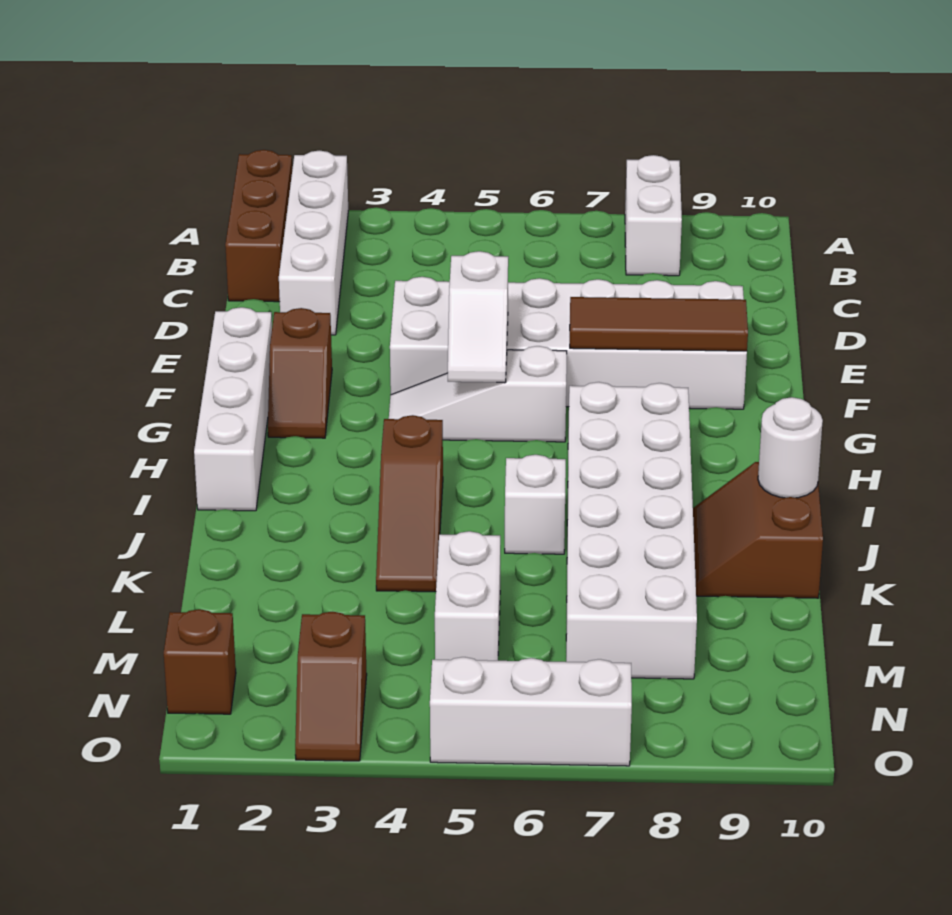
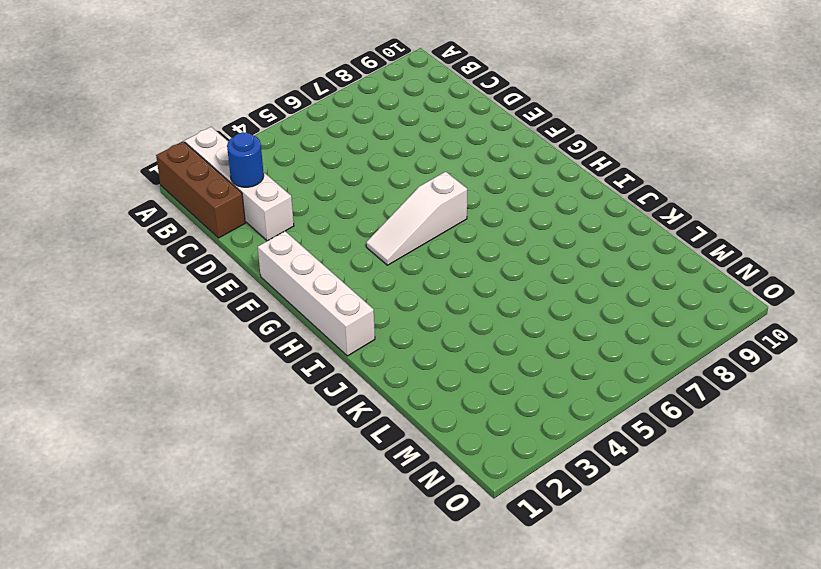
blue round brick C2 level 2 -> none
none -> white brick A8:B8 level 1
none -> white brick E4:F9 level 1
none -> brown slope F2:G2 level 1 top F

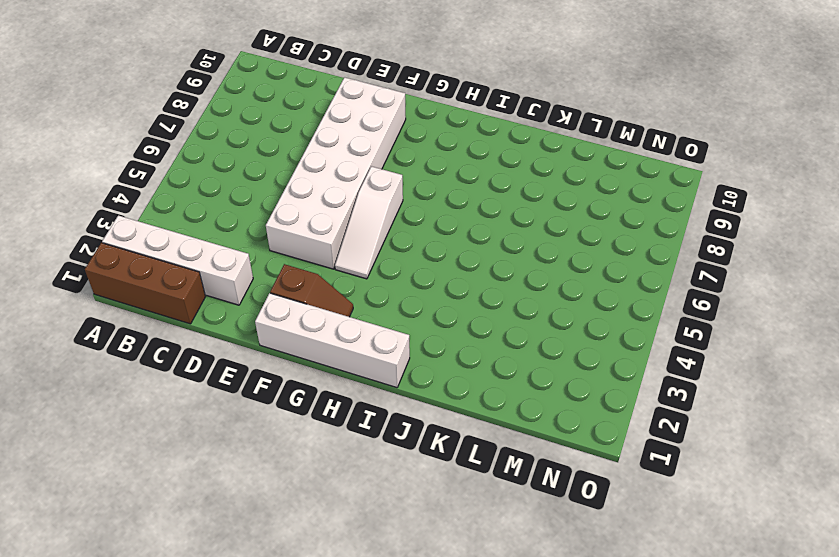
none -> white brick A8:B8 level 1
none -> white brick H7:M8 level 1
none -> brown slope I4:K4 level 1 top I

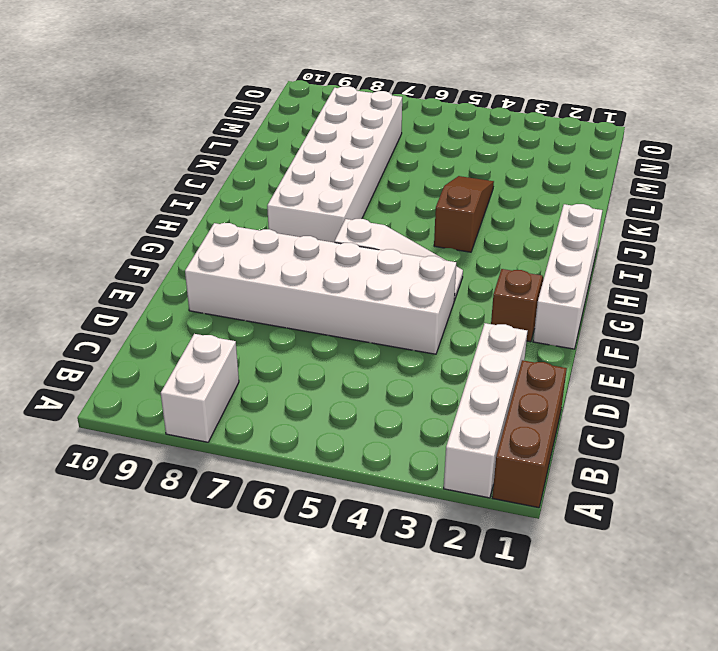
none -> white brick J6 level 1
none -> brown slope J9:K10 level 1 top 10
none -> white brick L5:M5 level 1

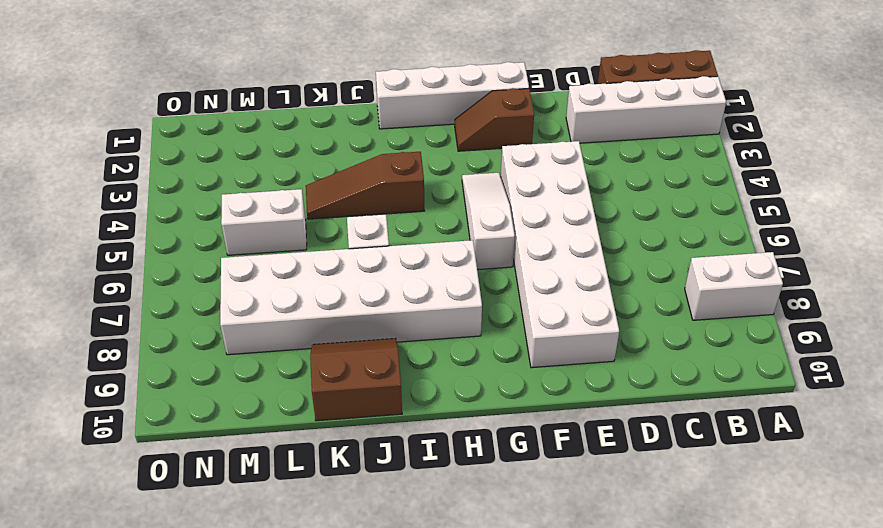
none -> brown brick N1 level 1
none -> brown slope N3:O3 level 1 top N
none -> white brick O5:O7 level 1

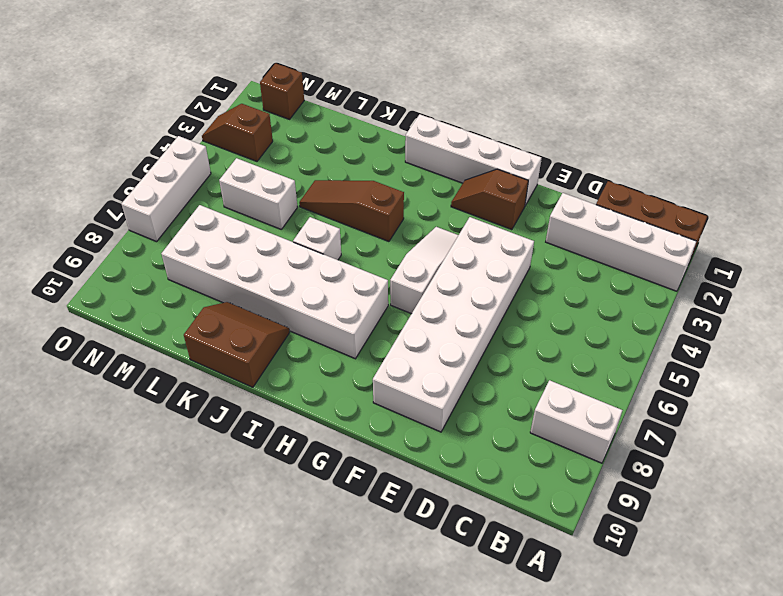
none -> white slope F5:G5 level 2 top F
none -> brown tile F7:F9 level 2
none -> white round brick J10 level 2

